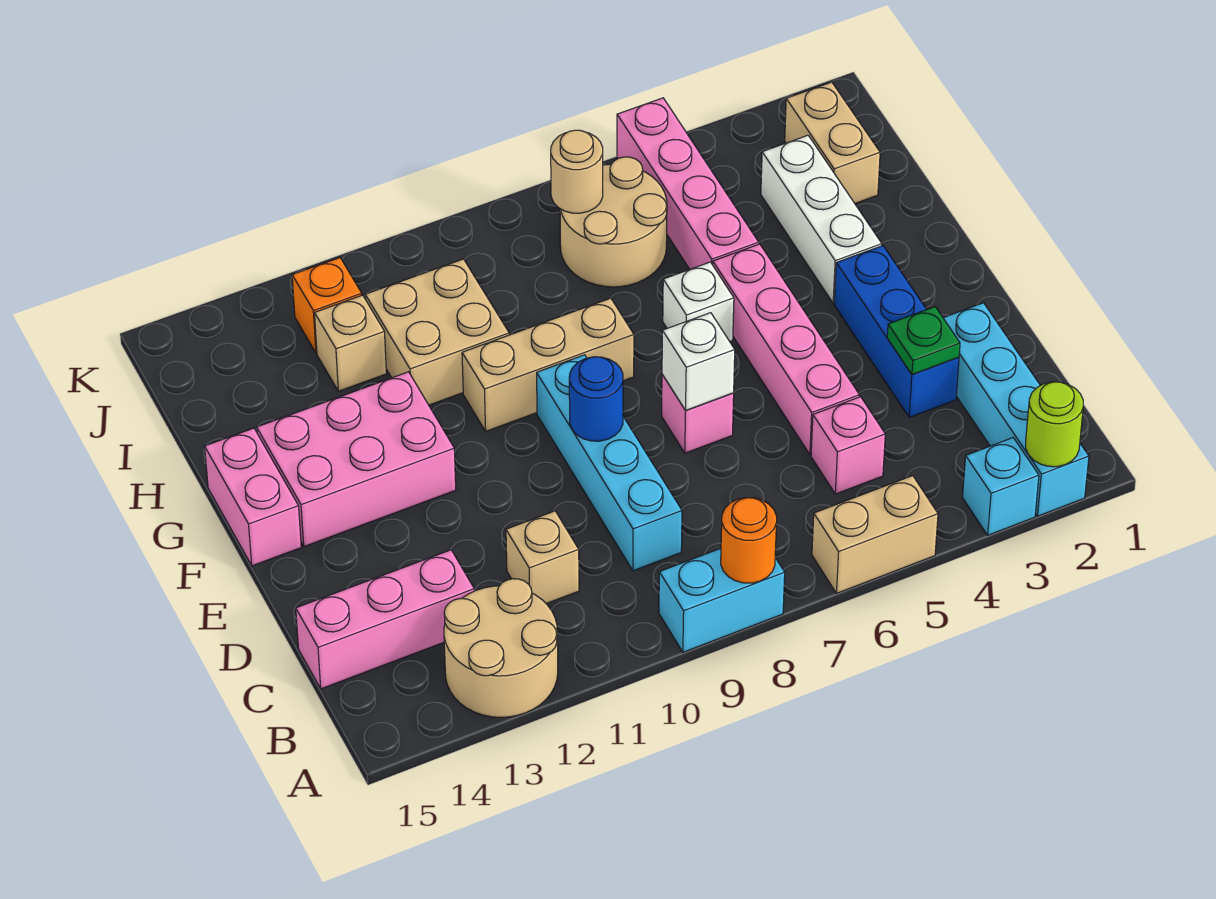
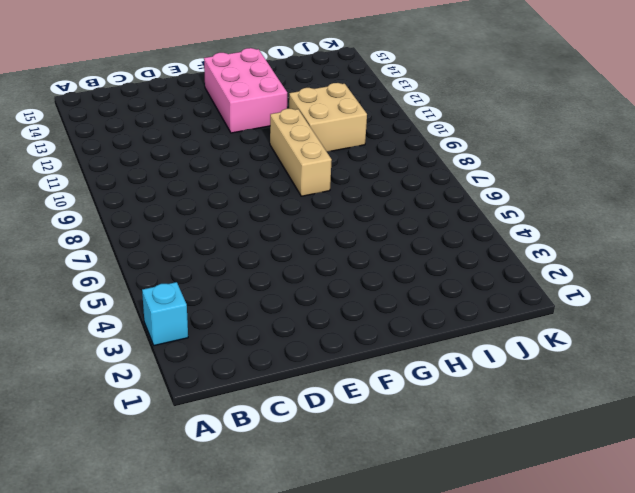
none -> cyan brick A2:D2 level 1
none -> tan brick A5:A6 level 1
none -> cyan brick A8:A9 level 1

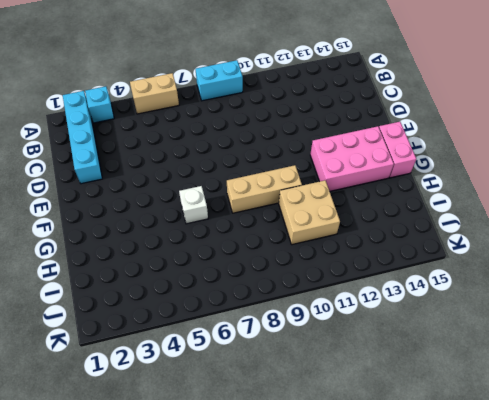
none -> tan round brick A12:B13 level 1
none -> pink brick C5 level 1
none -> cyan brick C9:F9 level 1

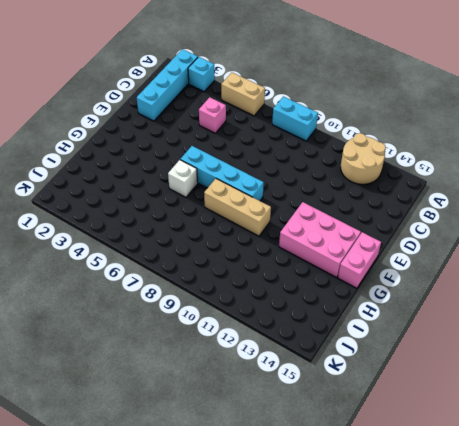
cyan brick F6:F9 level 1 -> cyan brick C9:F9 level 1
none -> tan brick C11 level 1
none -> pink brick C13:C15 level 1
none -> blue brick D3:F3 level 1

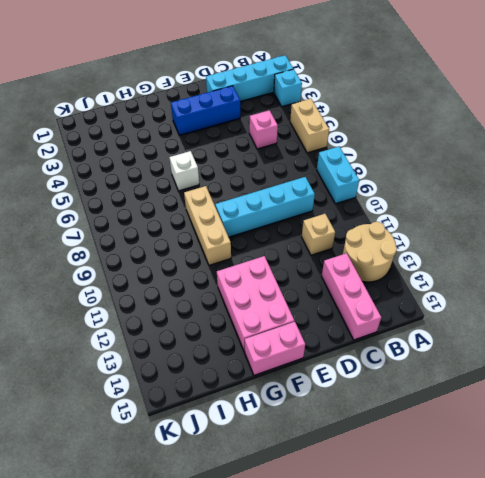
none -> pink brick D5:G5 level 1
none -> pink brick E7 level 1
none -> white brick G3:I3 level 1

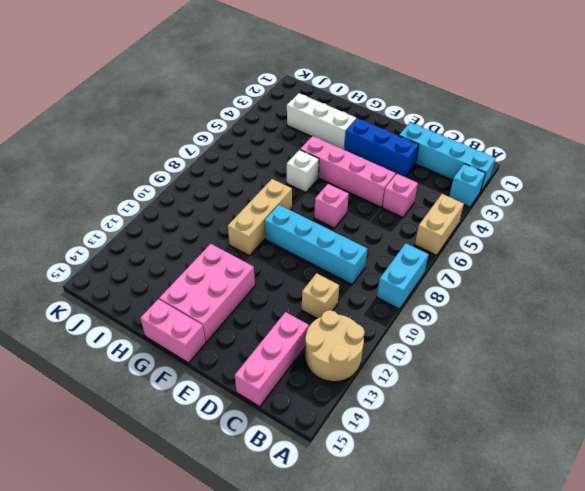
none -> pink brick H5:K5 level 1
none -> tan brick H10:I11 level 1
none -> tan brick I2:J2 level 1

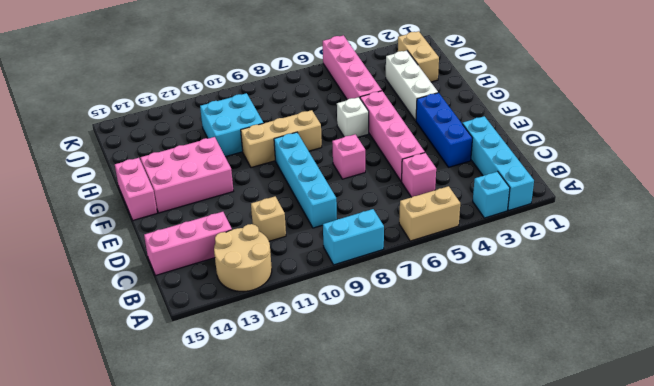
cyan brick H10:I11 level 1 -> tan brick H10:I11 level 1
none -> tan round brick I6:J7 level 1
none -> tan brick I12 level 1
none -> orange brick J12 level 1

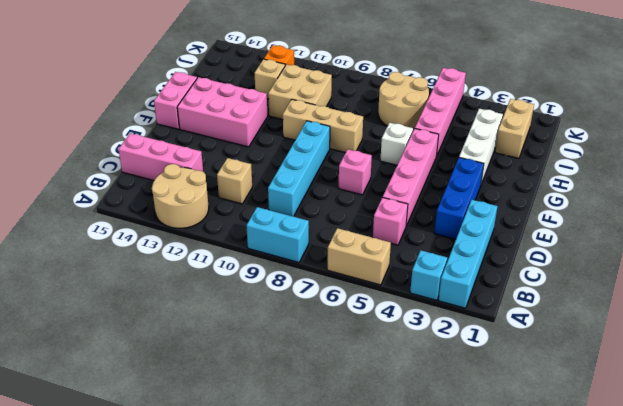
none -> lime round brick A2 level 2
none -> orange round brick A8 level 2
none -> green plate D3 level 2

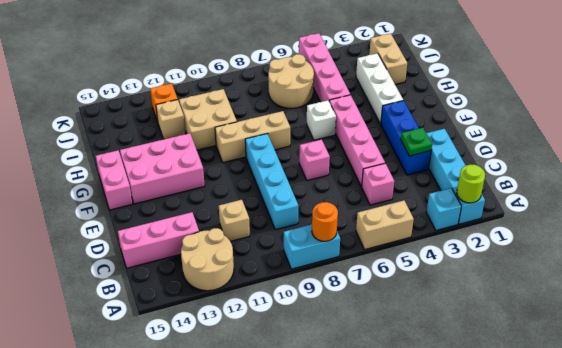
none -> white brick E7 level 2
none -> blue round brick E9 level 2
none -> tan round brick J7 level 2

